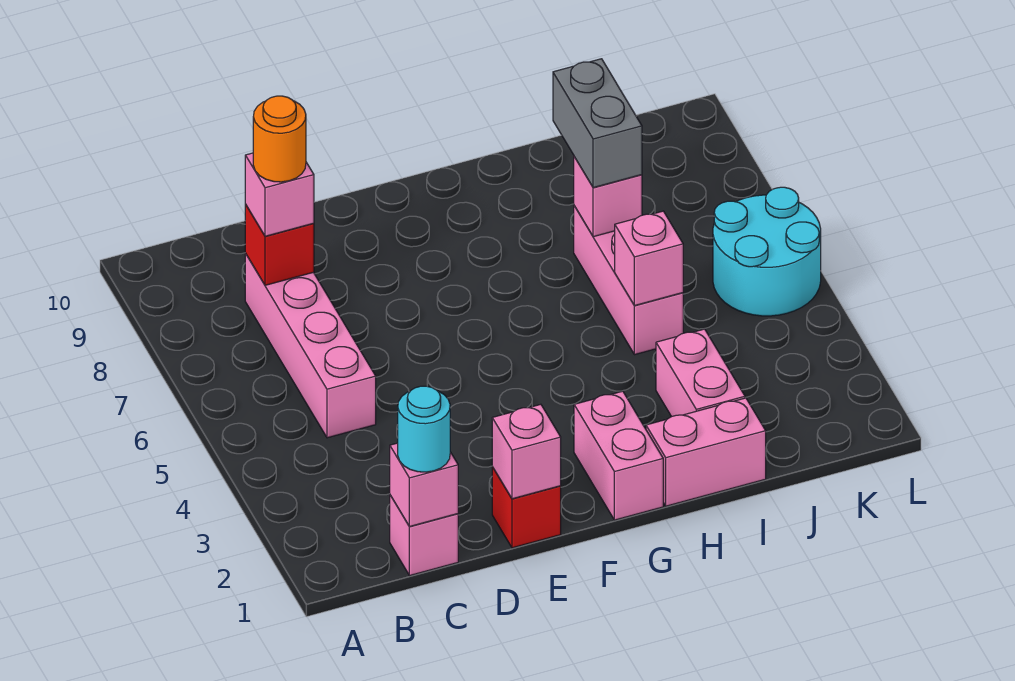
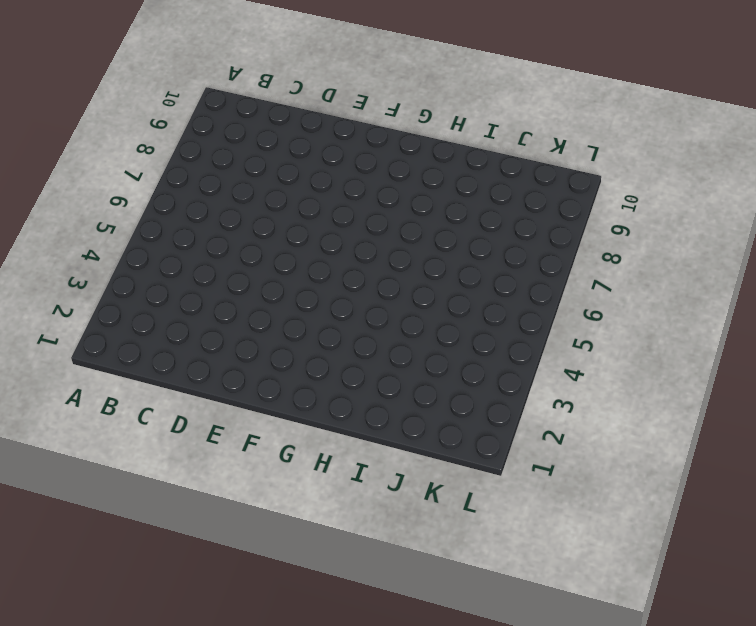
none -> pink brick C1 level 1
none -> pink brick C5:C8 level 1
none -> red brick E1 level 1

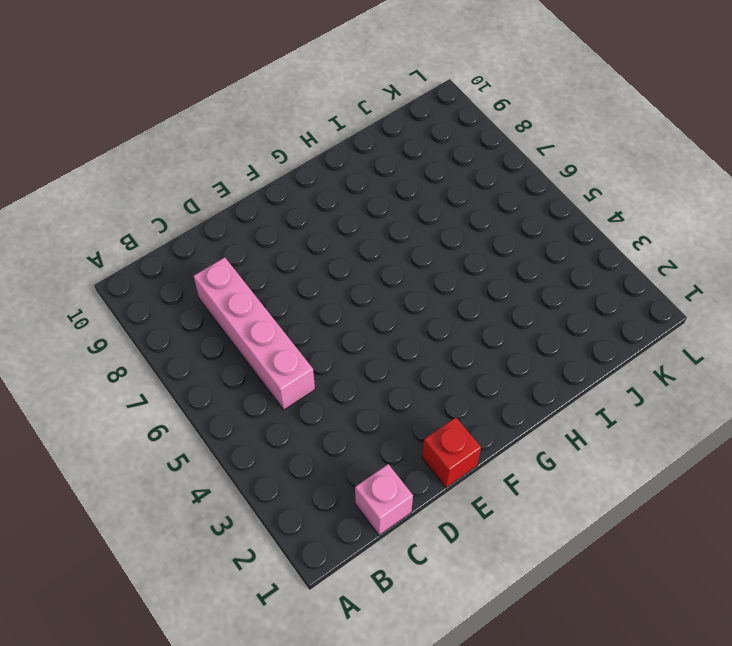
none -> pink brick G1:G2 level 1
none -> pink brick H1:I1 level 1
none -> pink brick I2:I3 level 1

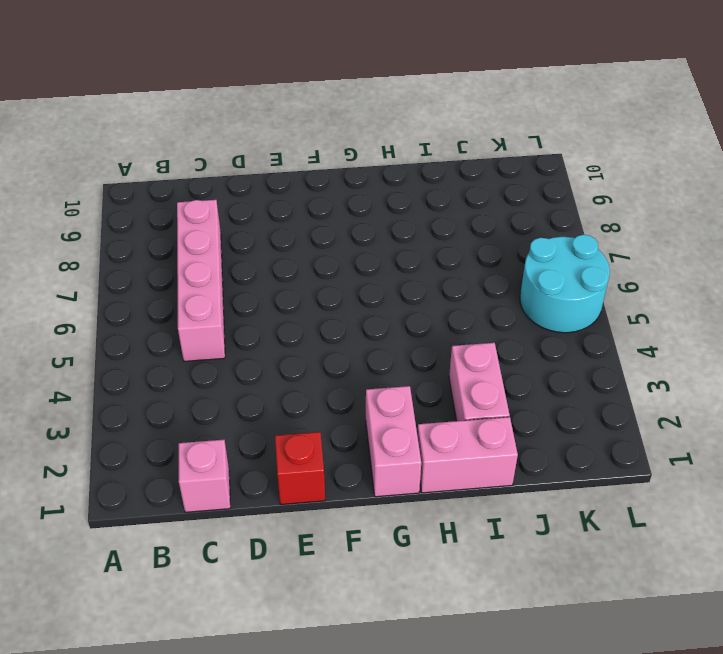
none -> pink brick I5:I7 level 1
none -> pink brick C1 level 2
none -> red brick C8 level 2

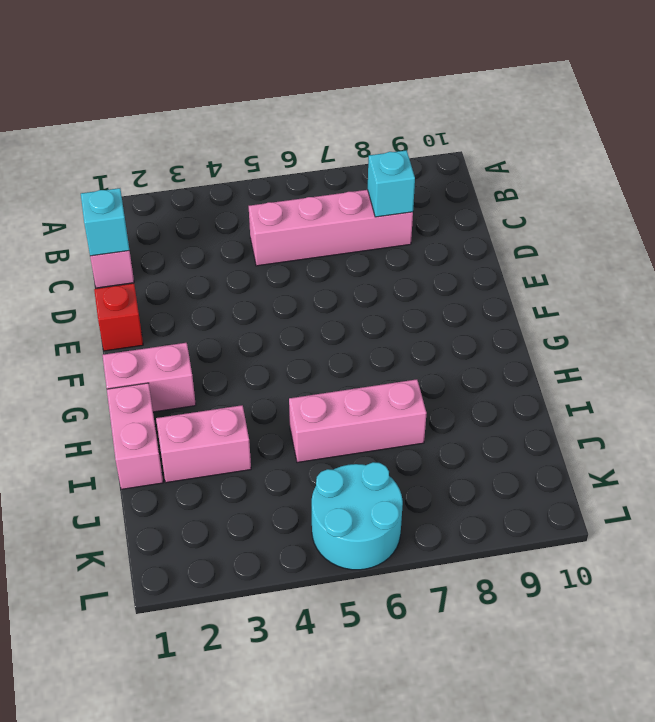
cyan brick C1 level 2 -> pink brick C1 level 2
cyan brick C8 level 2 -> red brick C8 level 2
none -> pink brick E1 level 2
none -> pink brick I5 level 2
none -> pink brick I7 level 2

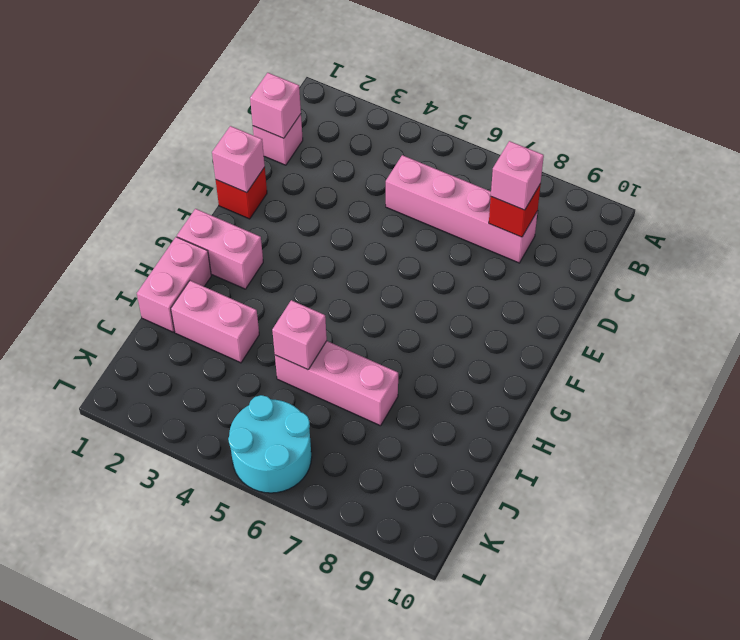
none -> pink brick I7 level 2
none -> cyan round brick C1 level 3
none -> grey brick I7:I8 level 3

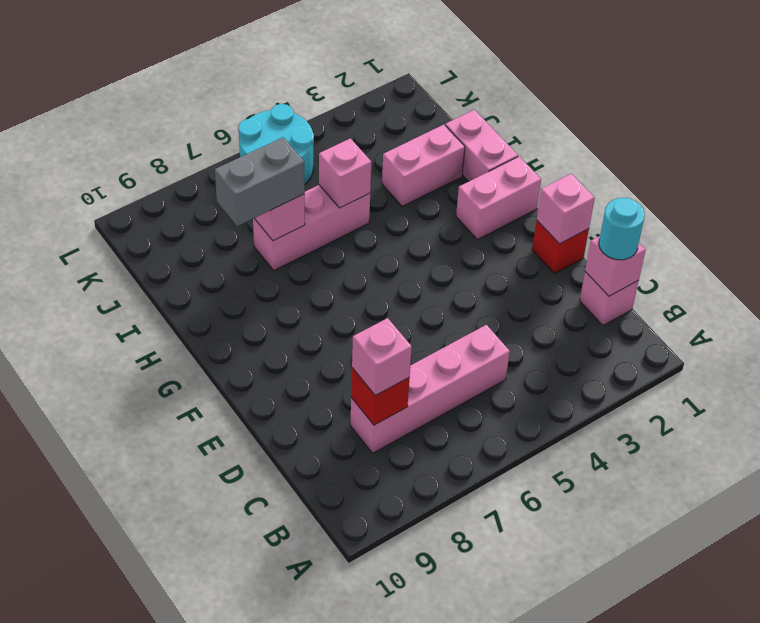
none -> orange round brick C8 level 4

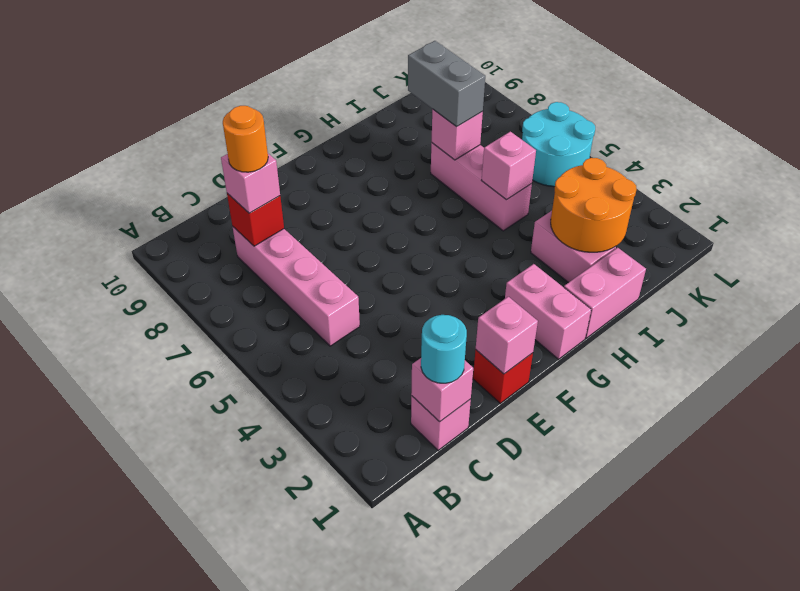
orange round brick I2:J3 level 2 -> none

